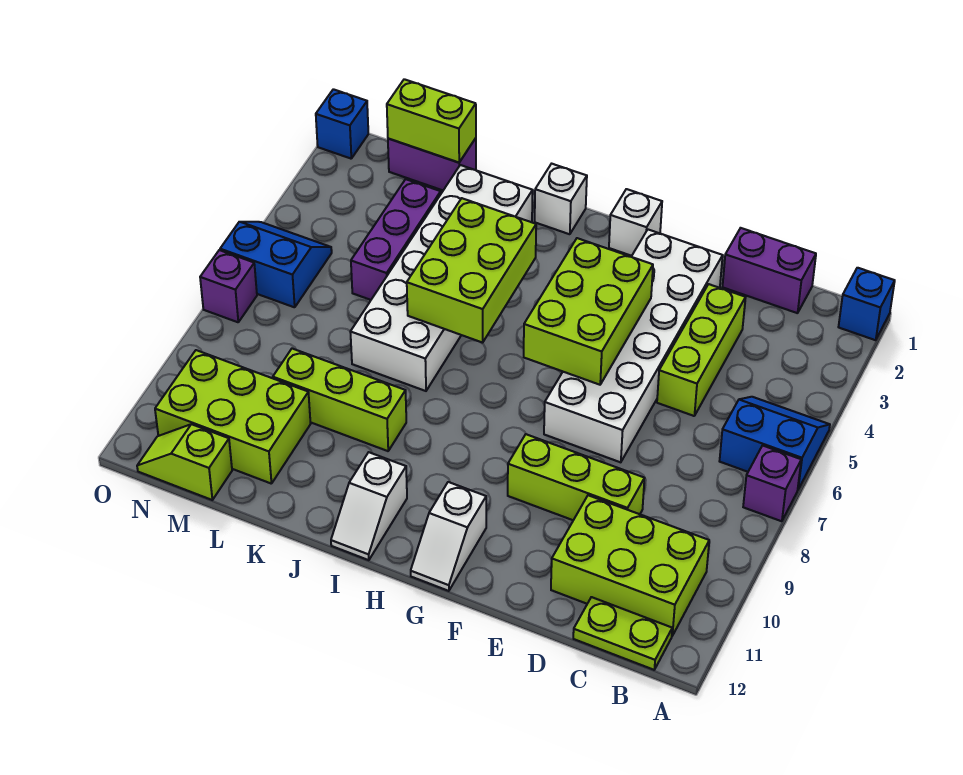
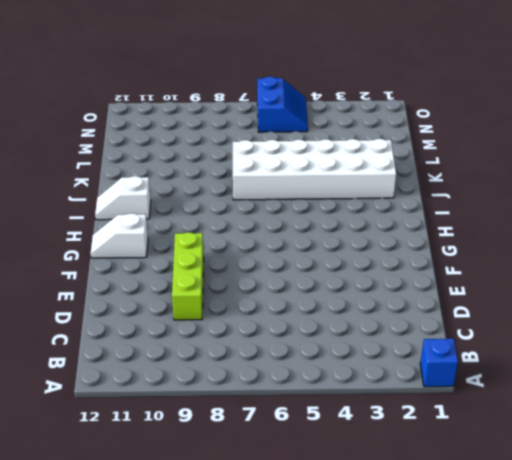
none -> blue slope A5:B6 level 1 top 6
none -> purple brick A7 level 1
none -> lime brick B10:D11 level 1

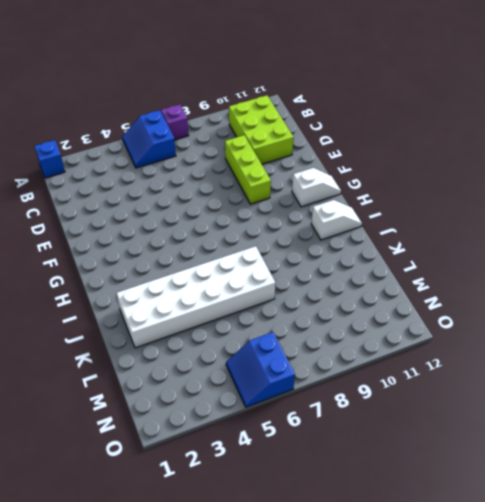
none -> lime plate B12:C12 level 1
none -> purple brick C1:D1 level 1
none -> lime brick D3:D5 level 1

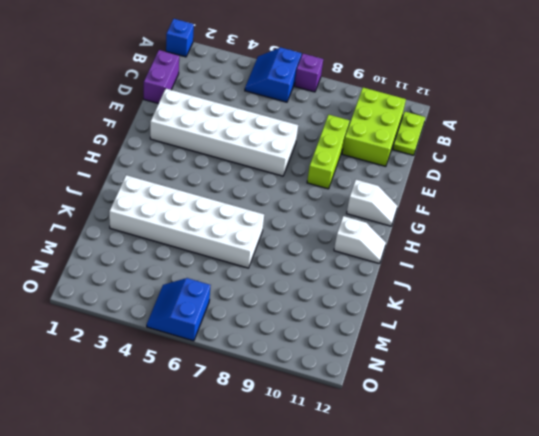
none -> lime brick D3:D5 level 1
none -> white brick G1 level 1
none -> white brick I1 level 1

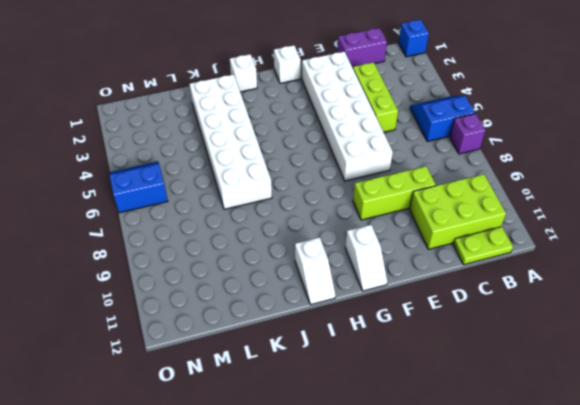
none -> lime brick J9:L9 level 1
none -> purple brick L1:M1 level 1
none -> purple brick L3:L5 level 1

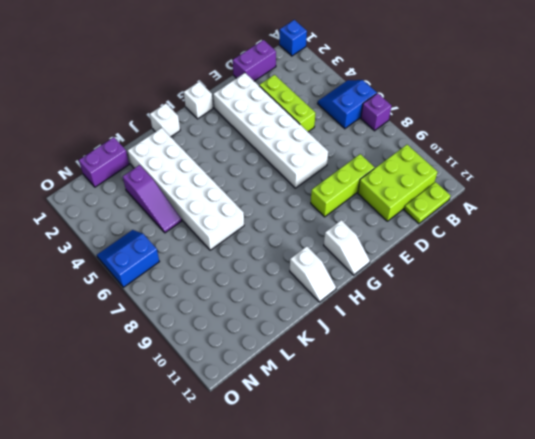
purple slope L3:L5 level 1 top 3 -> purple brick L3:L5 level 1
none -> lime brick J9:L9 level 1
none -> lime brick L10:N11 level 1
none -> lime slope M12:N12 level 1 top M

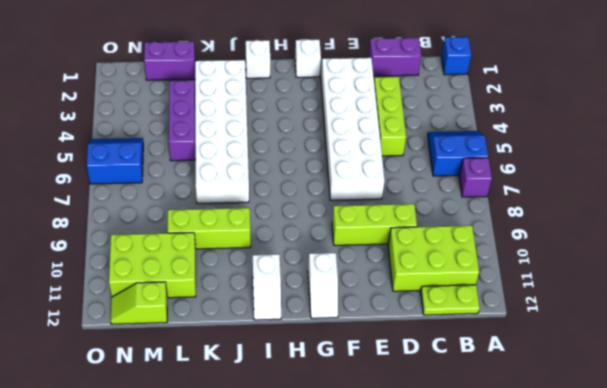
none -> blue brick O1 level 1
none -> purple brick O7 level 1
none -> lime brick F4:G6 level 2

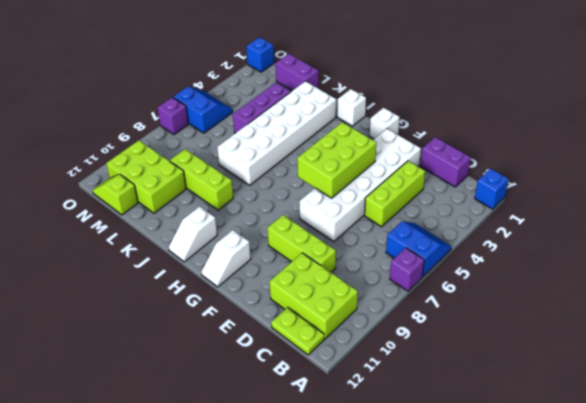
none -> lime brick I4:J6 level 2
none -> lime brick L1:M1 level 2

